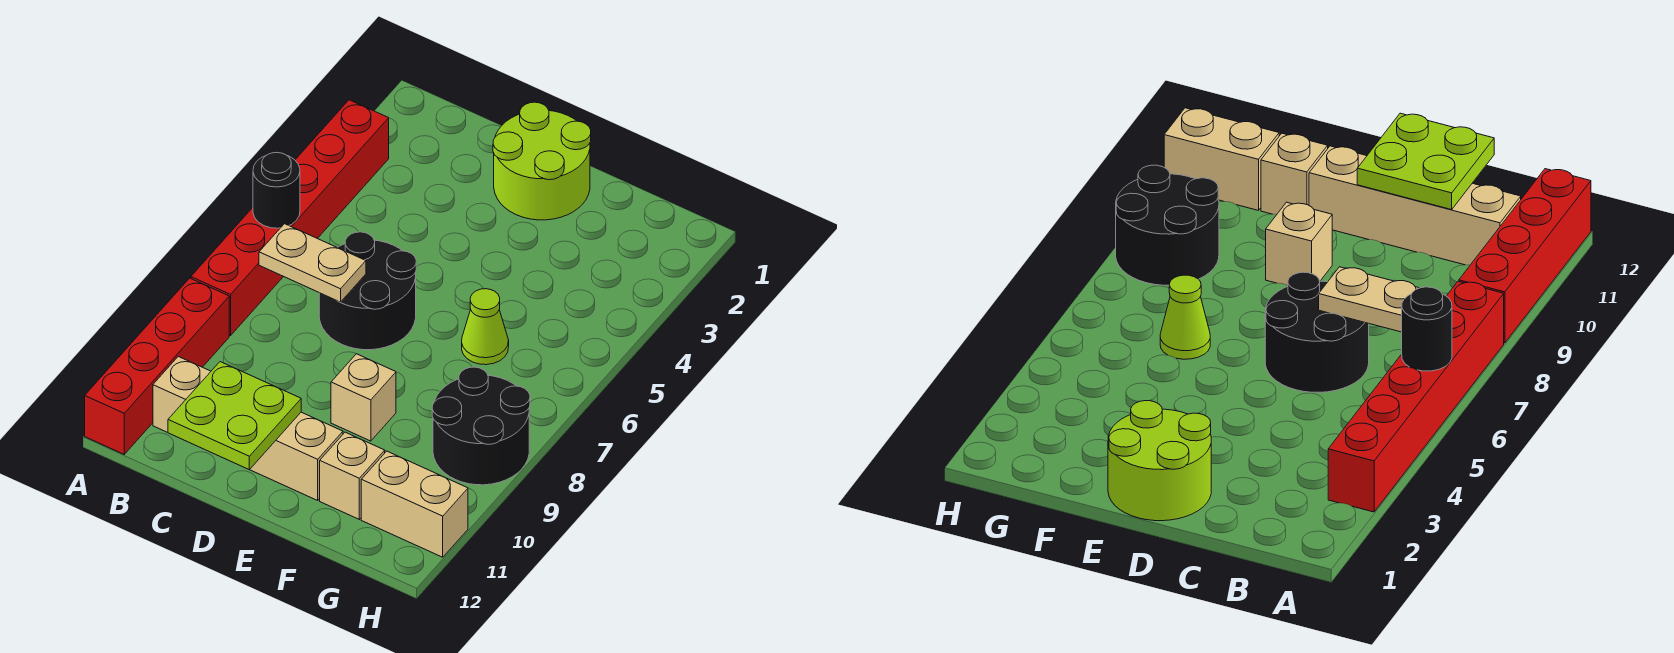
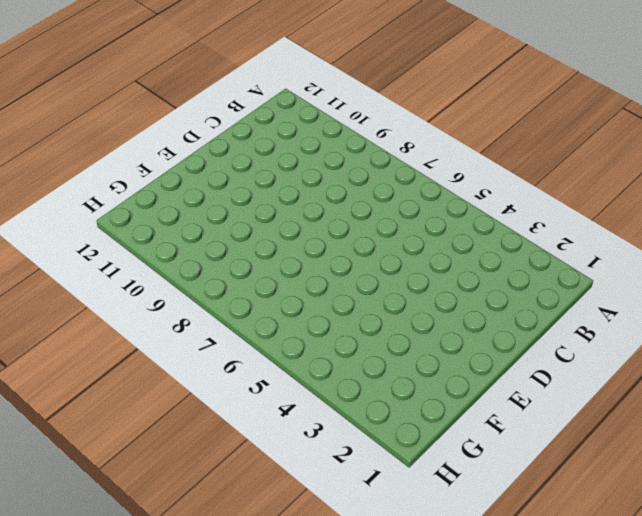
none -> red brick A3:A8 level 1
none -> red brick A9:A12 level 1
none -> tan brick B11:E11 level 1

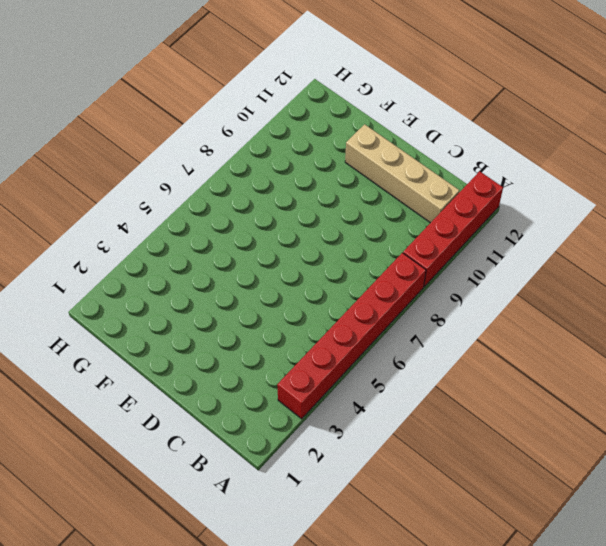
none -> black round brick C6:D7 level 1
none -> lime round brick D1:E2 level 1
none -> tan brick E9 level 1

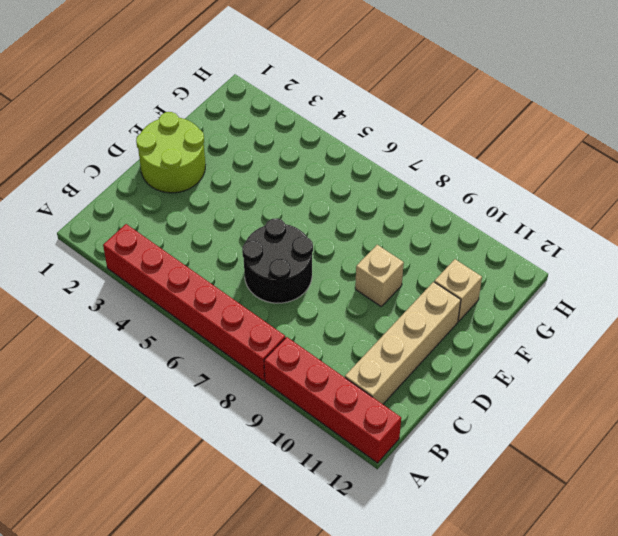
none -> lime cone F6 level 1
none -> black round brick G8:H9 level 1
none -> tan brick G11:H11 level 1

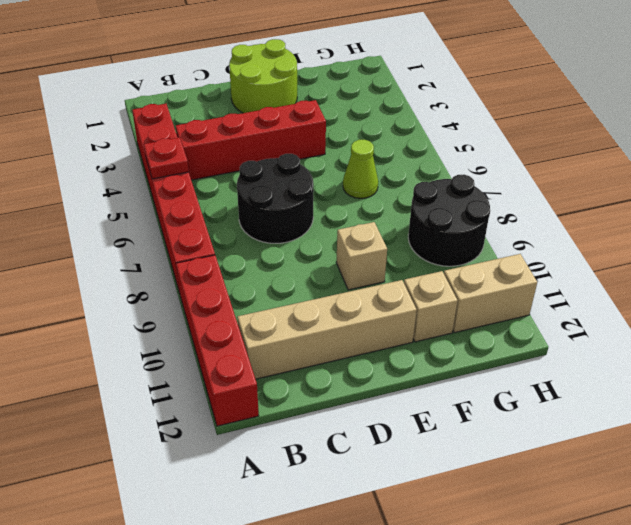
red plate A5 level 2 -> none
red brick B4:E4 level 1 -> none
none -> black round brick A6 level 2
none -> tan plate B7:C7 level 2
none -> lime plate C11:D12 level 2

